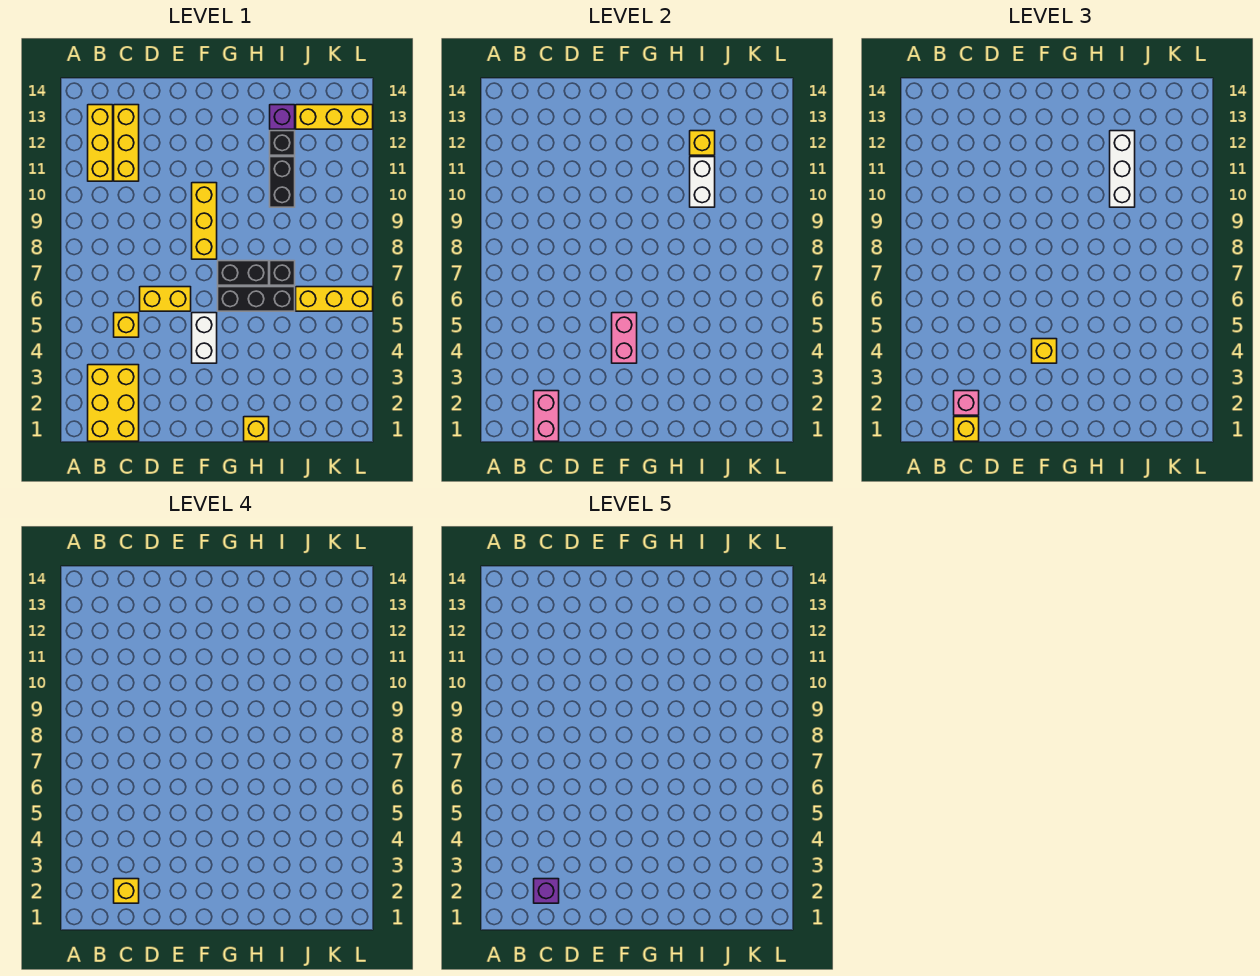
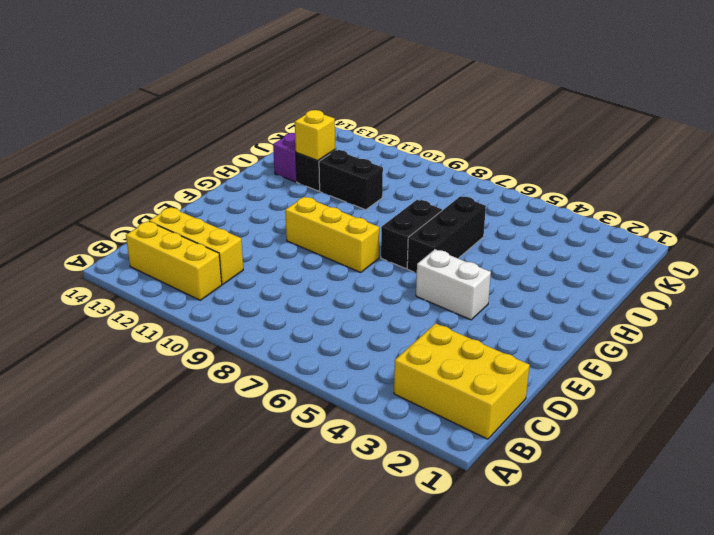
none -> yellow brick C5 level 1
none -> yellow brick D6:E6 level 1
none -> yellow brick H1 level 1

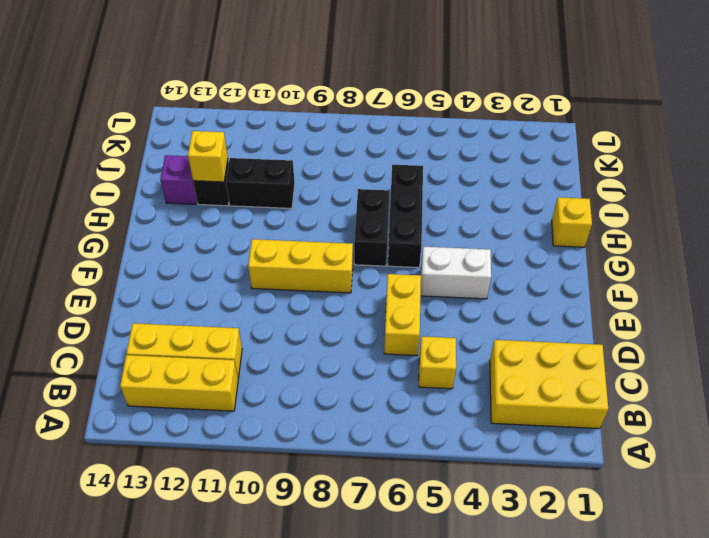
none -> black brick I7 level 1
none -> yellow brick J6:L6 level 1
none -> yellow brick J13:L13 level 1

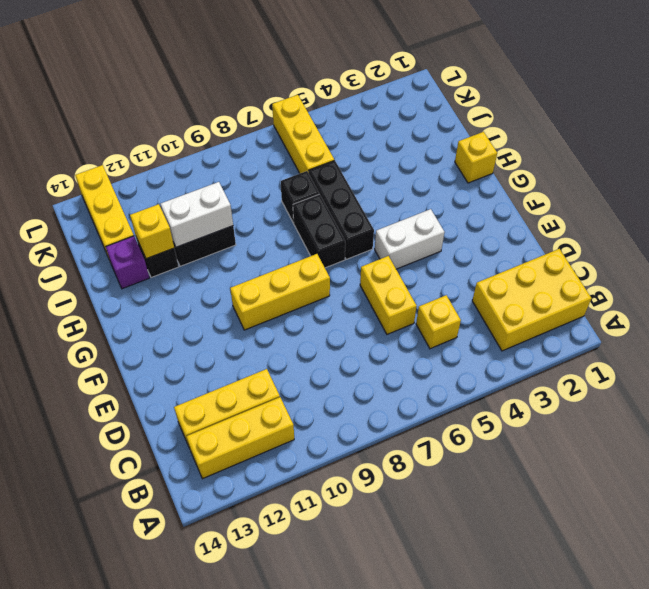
none -> pink brick C1:C2 level 2
none -> pink brick F4:F5 level 2
none -> yellow brick C1 level 3

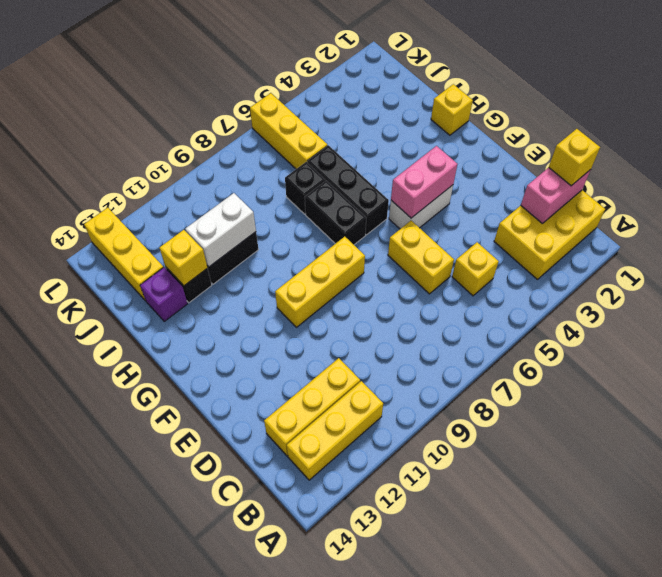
none -> pink brick C2 level 3
none -> yellow brick F4 level 3
none -> white brick I10:I12 level 3

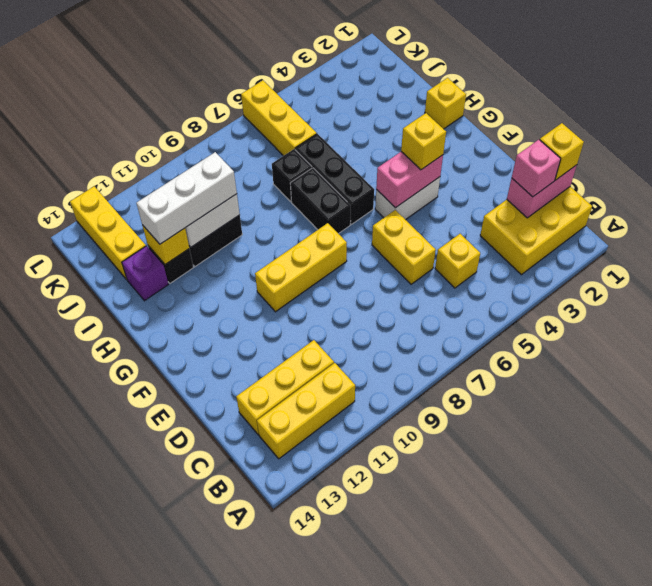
none -> yellow brick C2 level 4
none -> purple brick C2 level 5

